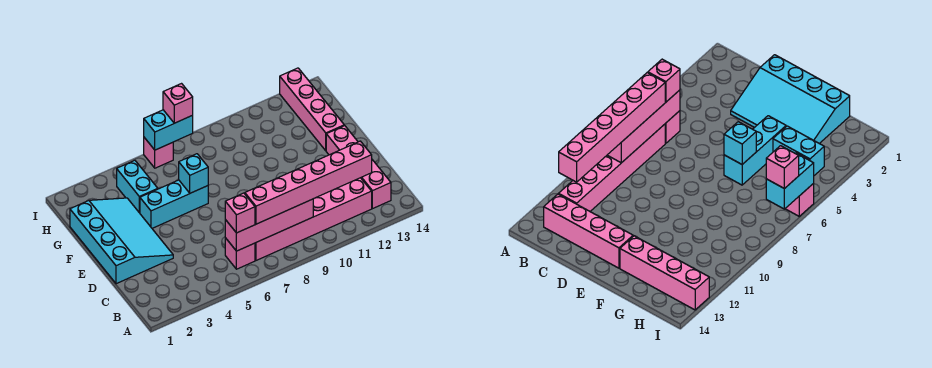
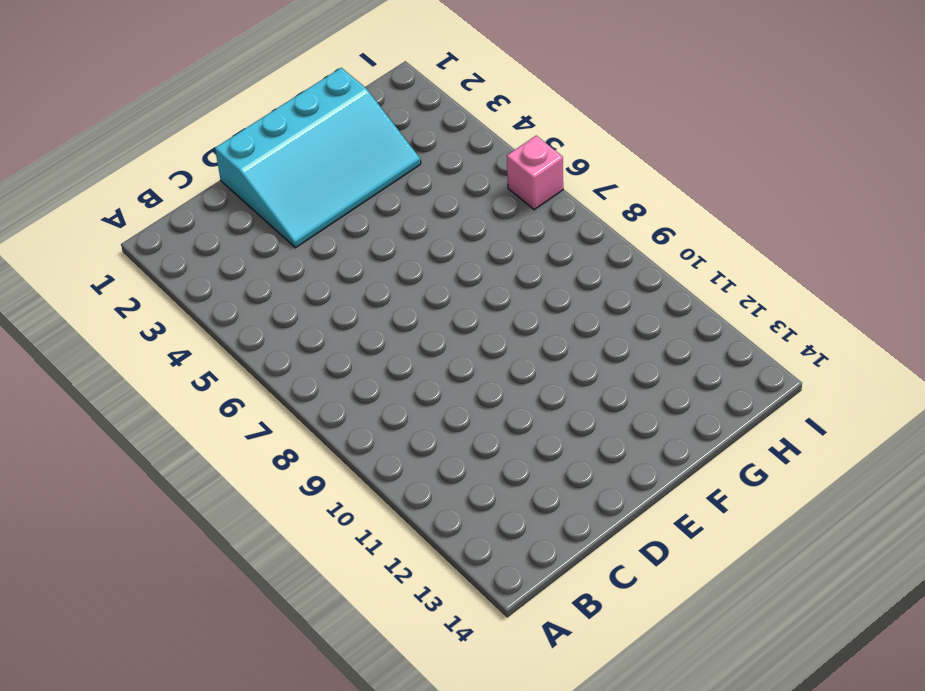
none -> pink brick B6 level 1
none -> pink brick B7:B12 level 1
none -> pink brick B13:E13 level 1

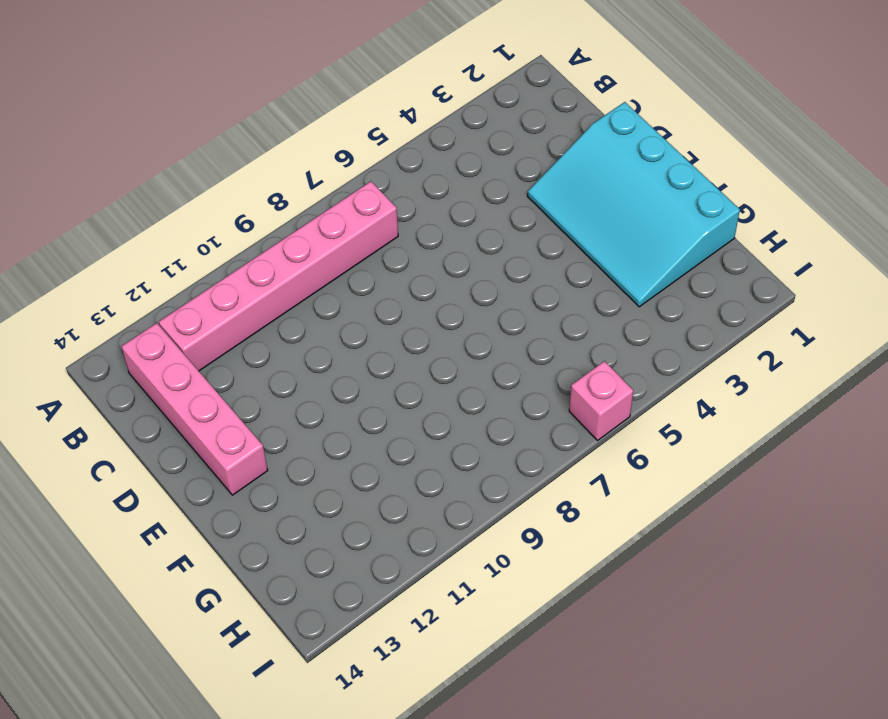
none -> pink brick B6 level 1
none -> cyan brick F4:F6 level 1
none -> pink brick F13:I13 level 1

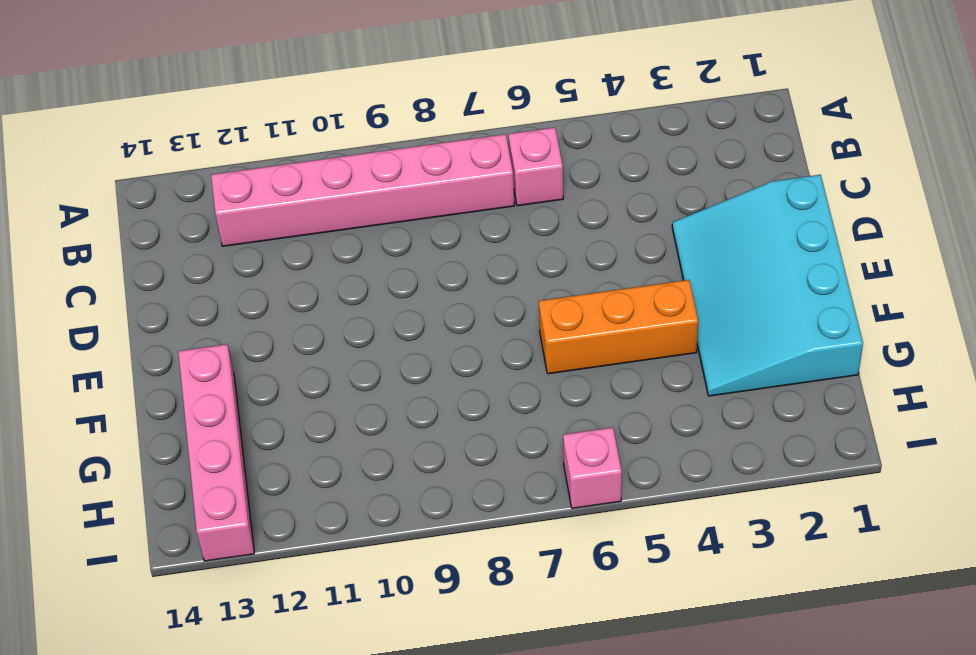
orange brick F4:F6 level 1 -> cyan brick F4:F6 level 1
none -> pink brick B13:E13 level 1
none -> cyan brick G4:H4 level 1
none -> pink brick B6:B9 level 2

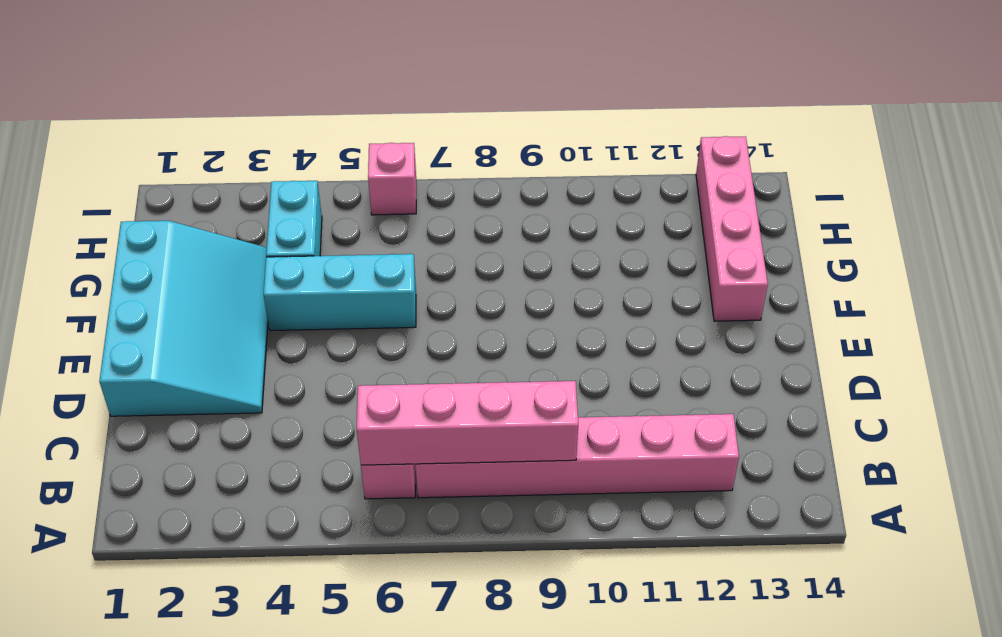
none -> pink brick B13:E13 level 1
none -> cyan brick F6 level 2
none -> cyan brick I6:I7 level 2

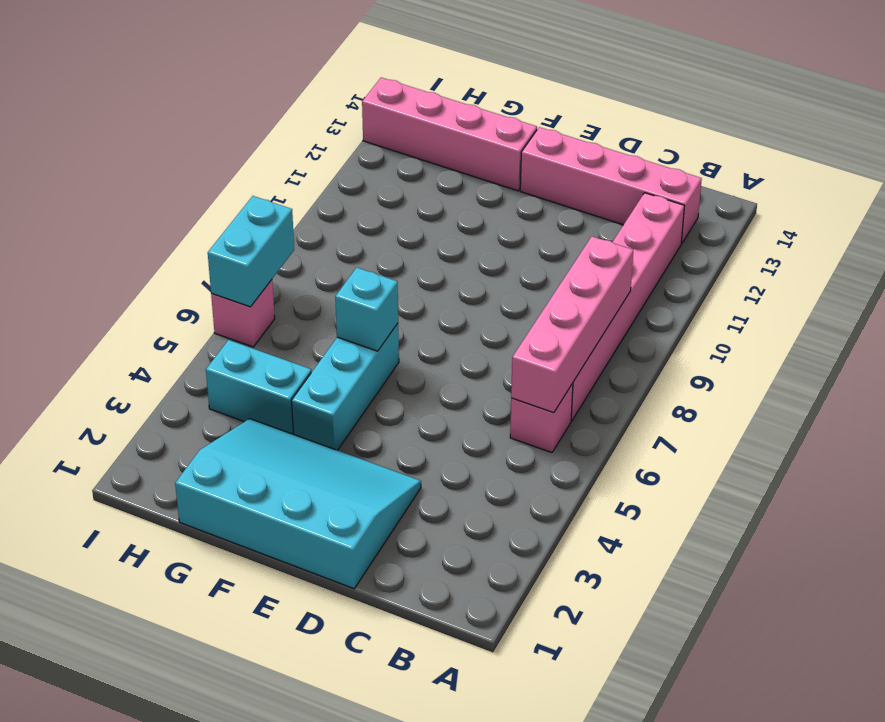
none -> pink brick B6 level 3
none -> pink brick B7:B12 level 3
none -> pink brick I7 level 3

